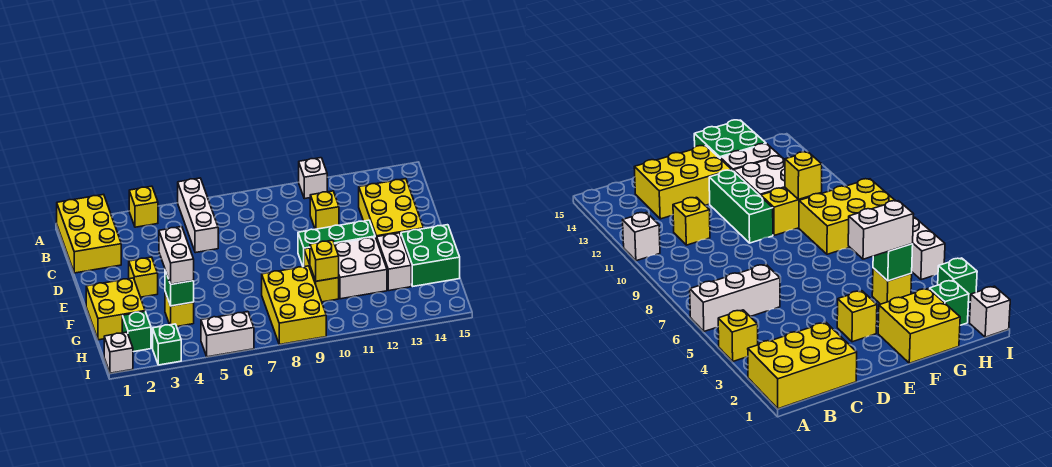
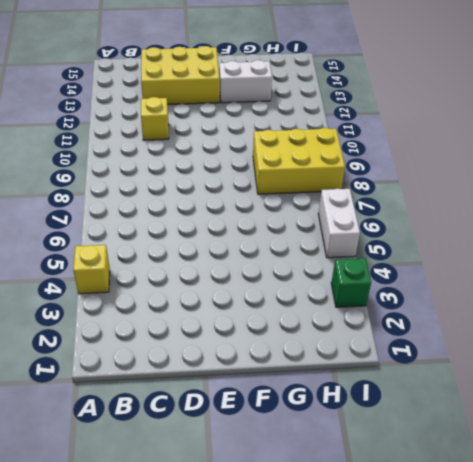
none -> yellow brick A1:C2 level 1
none -> white brick A6:C6 level 1
none -> white brick A11 level 1

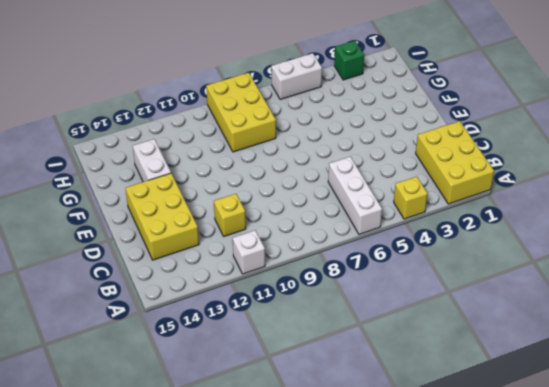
none -> yellow brick E3 level 1
none -> green brick E10:E12 level 1
none -> yellow brick F1:G2 level 1

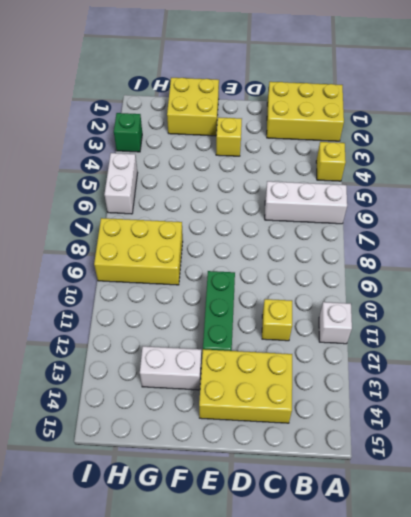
none -> yellow brick F10:G10 level 1
none -> white brick F11:G12 level 1
none -> green brick F14:G15 level 1

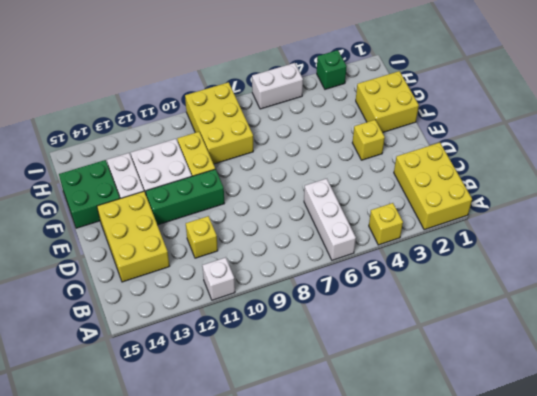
none -> yellow brick G4 level 1
none -> green brick H2 level 1
none -> white brick I1 level 1

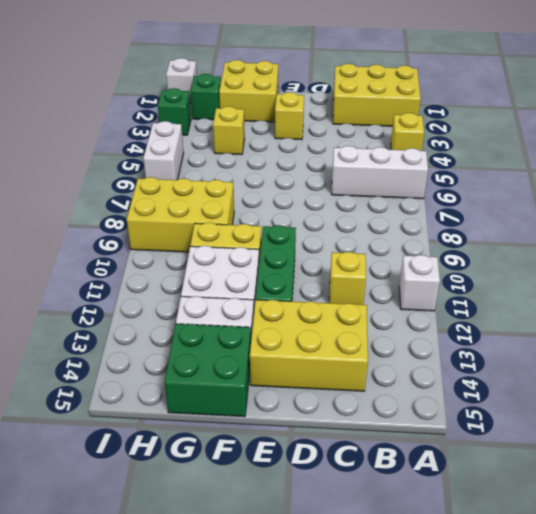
none -> green brick G4 level 2
none -> yellow brick G10 level 2
none -> white brick F4:G4 level 3

